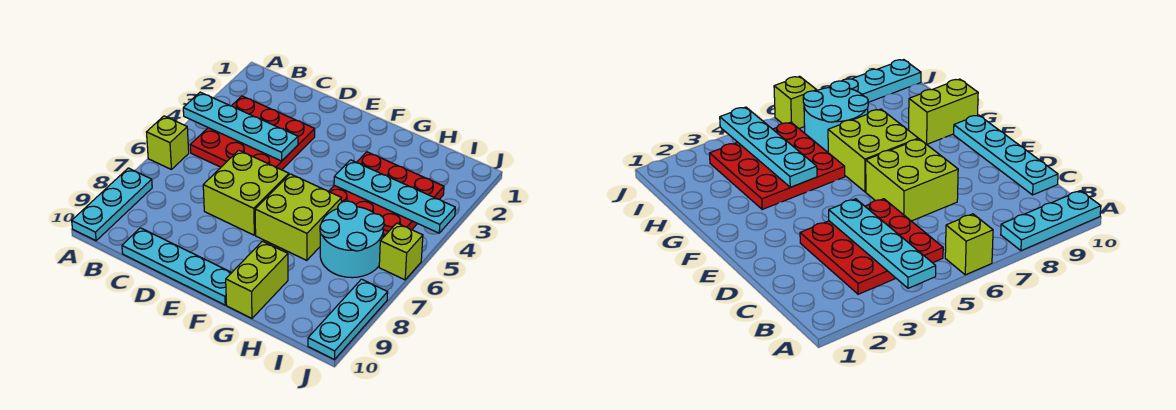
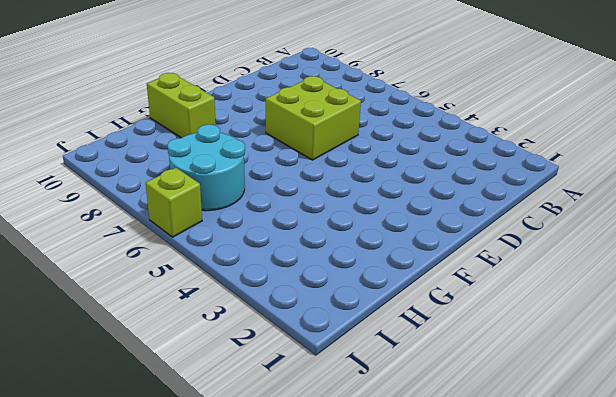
none -> lime brick A6 level 1
none -> cyan plate A8:A10 level 1
none -> red plate B3:D5 level 1

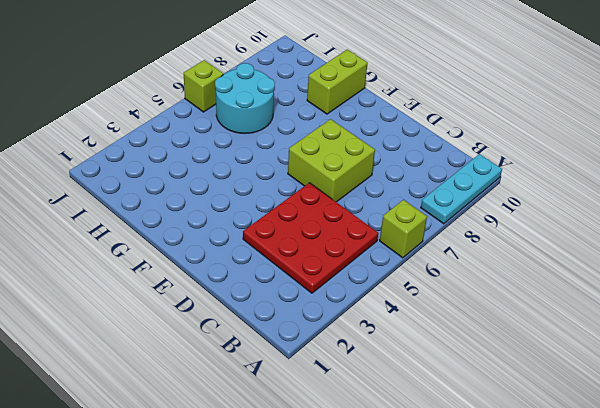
none -> cyan plate C10:F10 level 1
none -> lime brick F6:G7 level 1
none -> red plate G3:I5 level 1

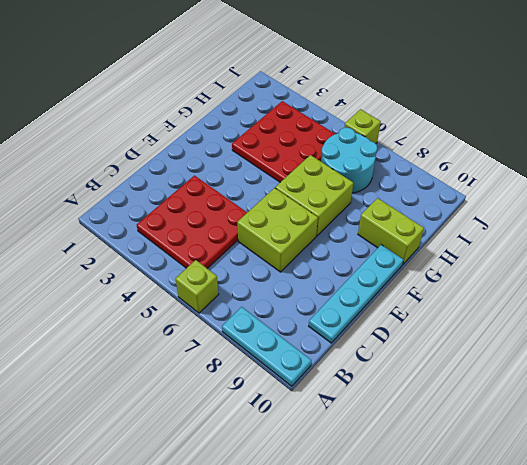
none -> cyan plate J8:J10 level 1
none -> cyan plate A4:D4 level 2
none -> cyan plate G4:J4 level 2

